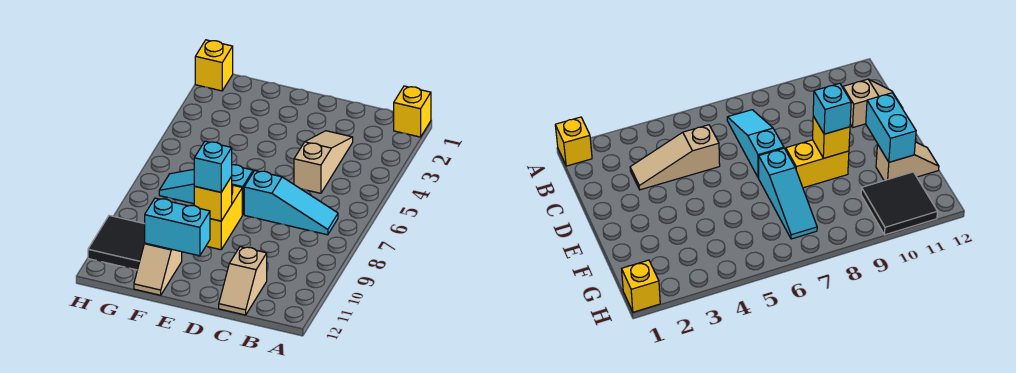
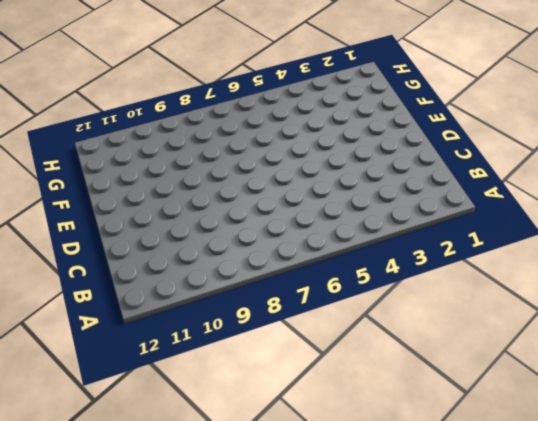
none -> yellow brick A1 level 1
none -> cyan slope B7:D7 level 1 top D
none -> tan slope C3:C5 level 1 top 5

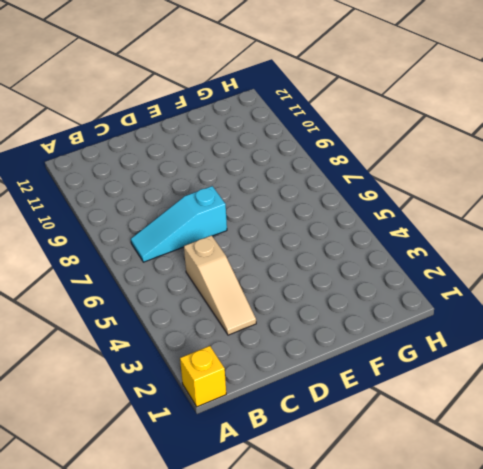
none -> tan slope C11:C12 level 1 top 11
none -> cyan slope E7:G7 level 1 top E
none -> yellow brick E8:E9 level 1

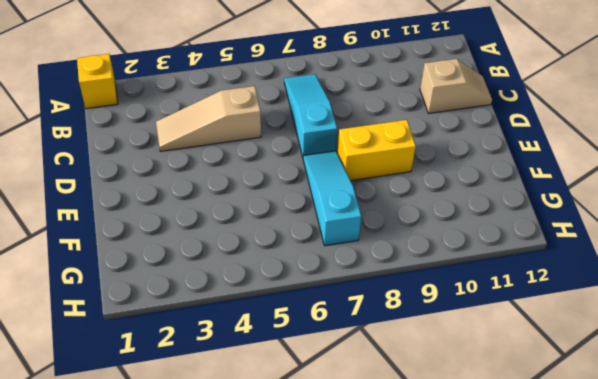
cyan slope E7:G7 level 1 top G -> cyan slope E7:G7 level 1 top E
none -> tan slope F11:F12 level 1 top 11
none -> black tile G10:H11 level 1
none -> yellow brick H1 level 1

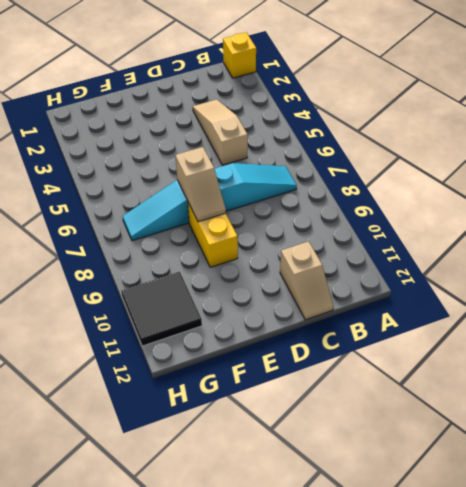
tan slope E7:E8 level 2 top 7 -> tan slope F11:F12 level 1 top 11
none -> yellow brick H1 level 1
none -> yellow brick E9 level 2
none -> cyan brick E11:F11 level 2

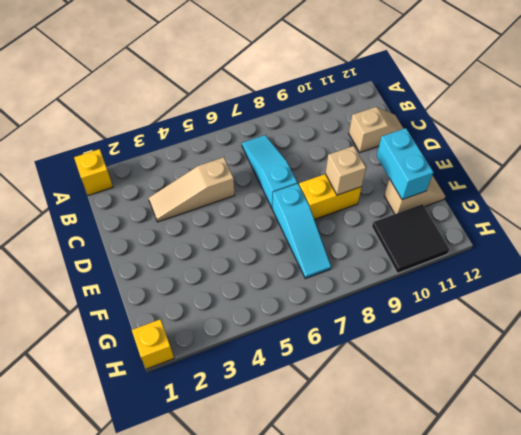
tan brick E9 level 2 -> yellow brick E9 level 2
none -> cyan brick E9 level 3

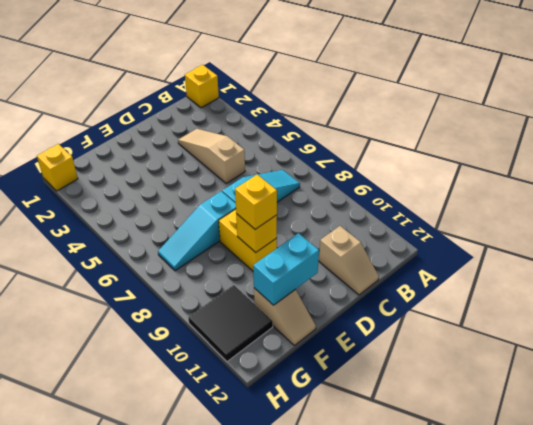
yellow brick E9 level 3 -> cyan brick E9 level 3

